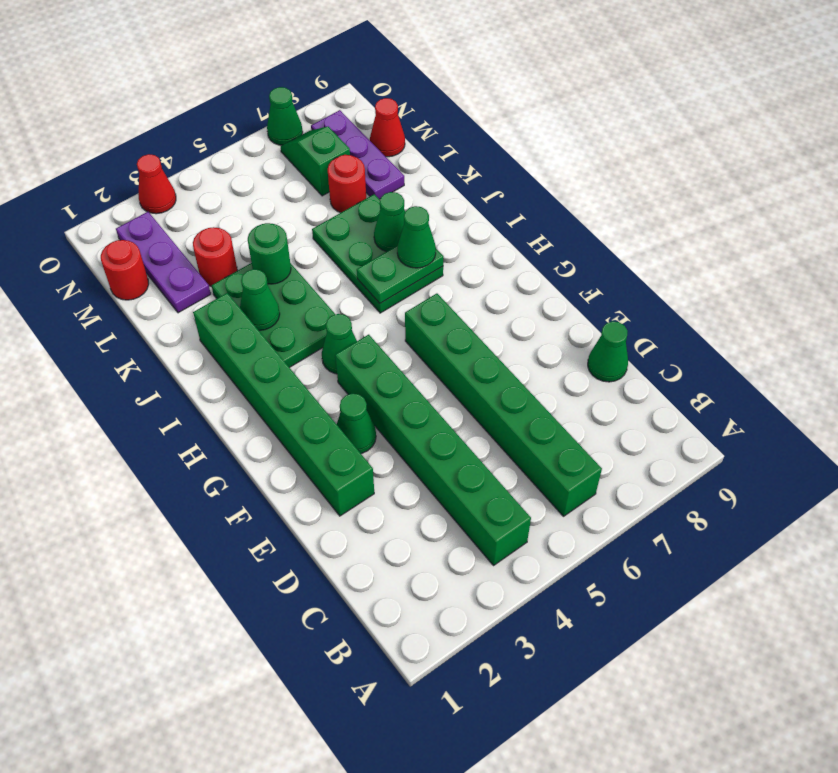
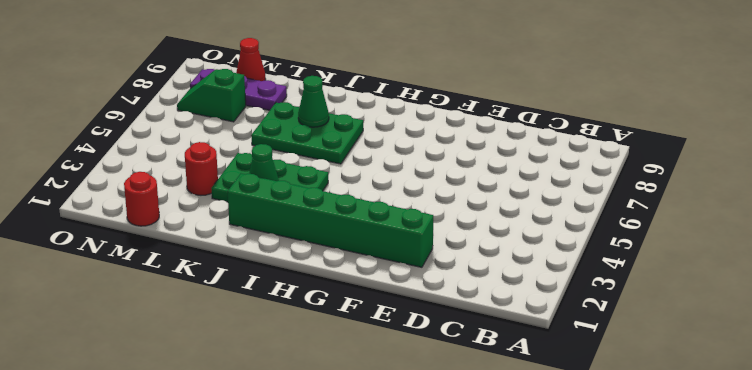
none -> green brick B4:G4 level 1
none -> green brick B6:G6 level 1
none -> green cone D9 level 1

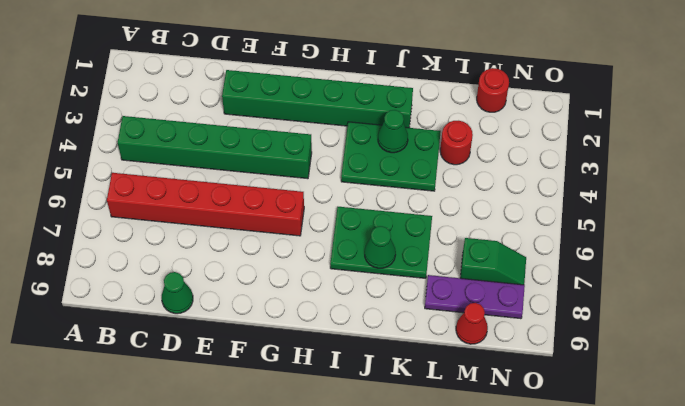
red brick B6:G6 level 1 -> green brick B6:G6 level 1
none -> green cone F3 level 1
none -> green cone H4 level 1
none -> purple plate L2:N2 level 1

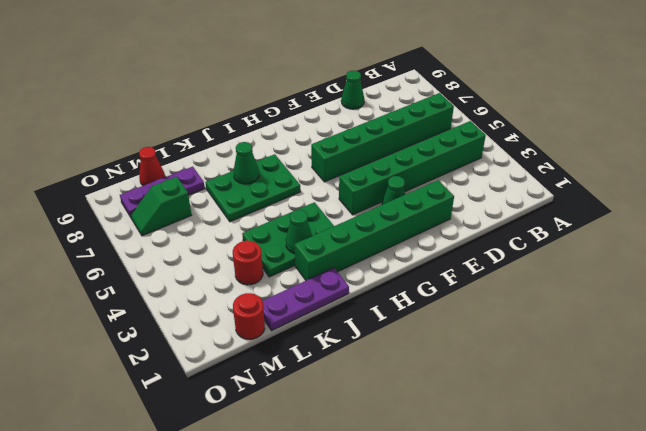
purple plate J1:L1 level 1 -> purple plate L2:N2 level 1
none -> green cone H4 level 1
none -> red round brick L7 level 1
none -> red cone O3 level 1

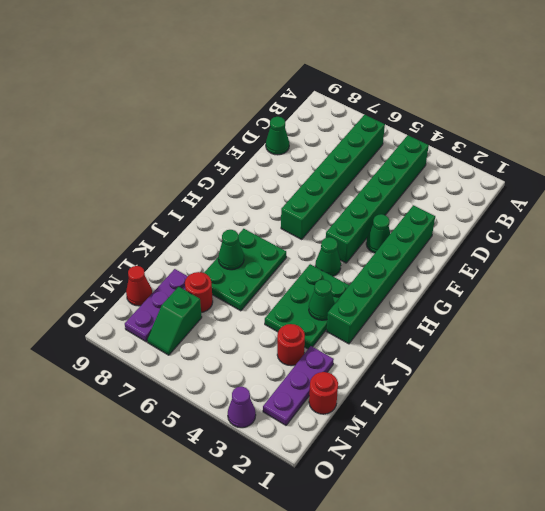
purple cone O3 level 1 -> red cone O3 level 1
none -> green cone O7 level 1
none -> green plate I6:I7 level 2
none -> green round brick K4 level 2

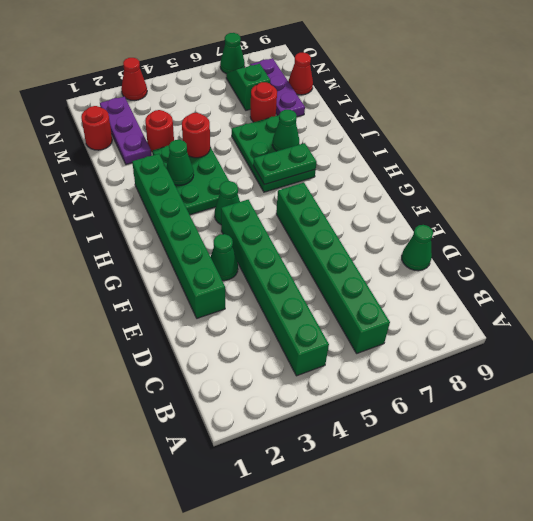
red round brick K4 level 2 -> green round brick K4 level 2
none -> green cone I7 level 3

